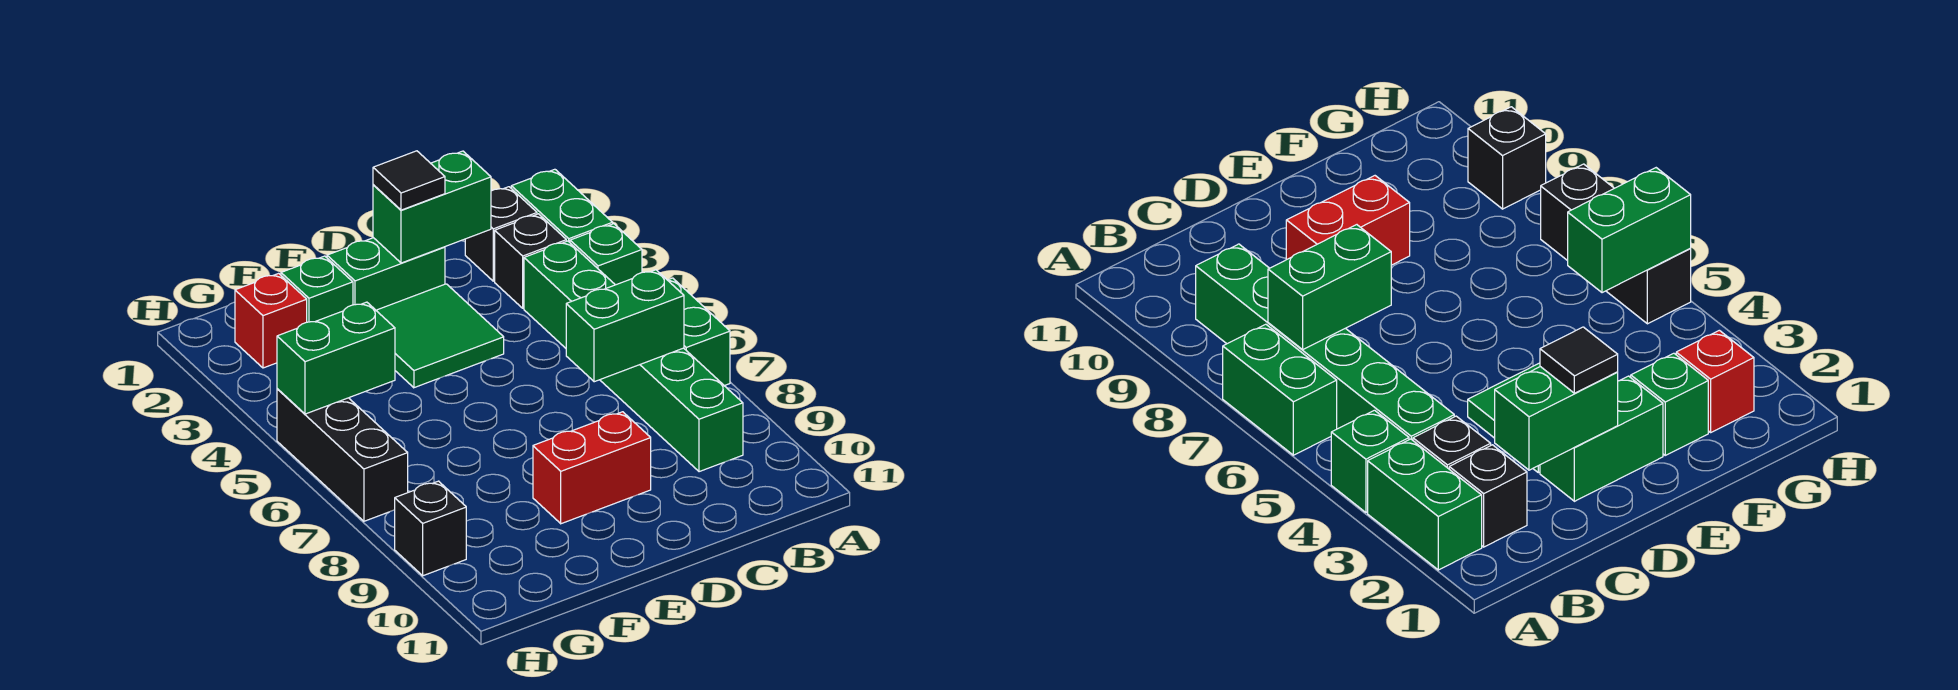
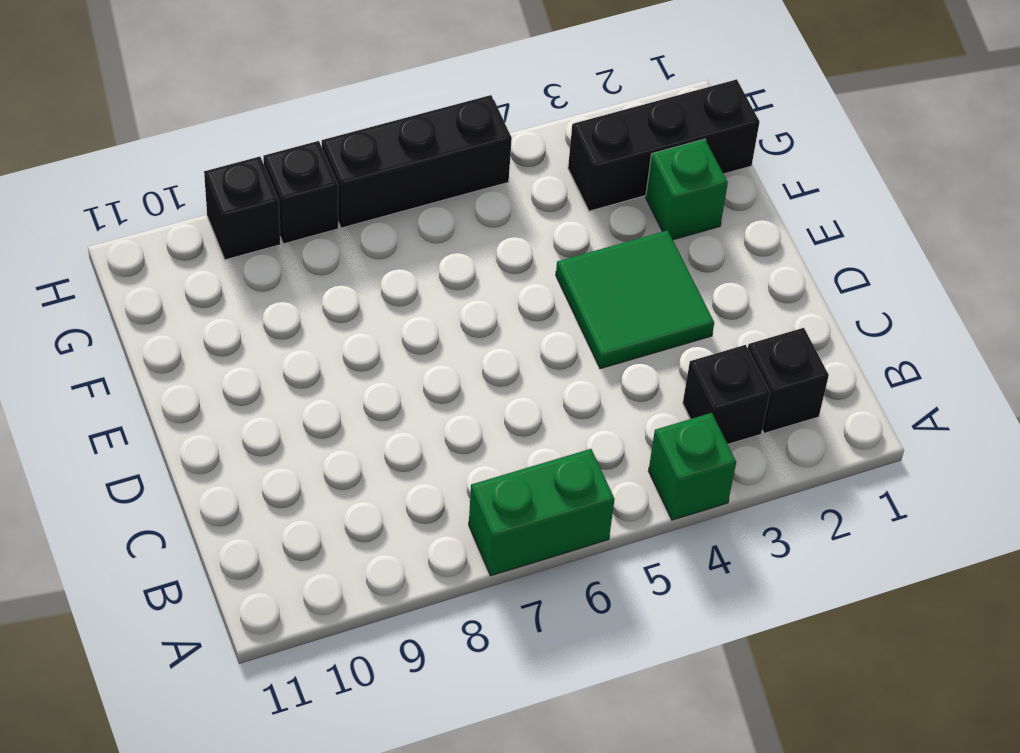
black brick G1:G3 level 1 -> red brick G2 level 1
black brick H8 level 1 -> none
none -> green brick A2:A3 level 1
none -> green brick B4:B9 level 1
none -> green brick D2:E2 level 1

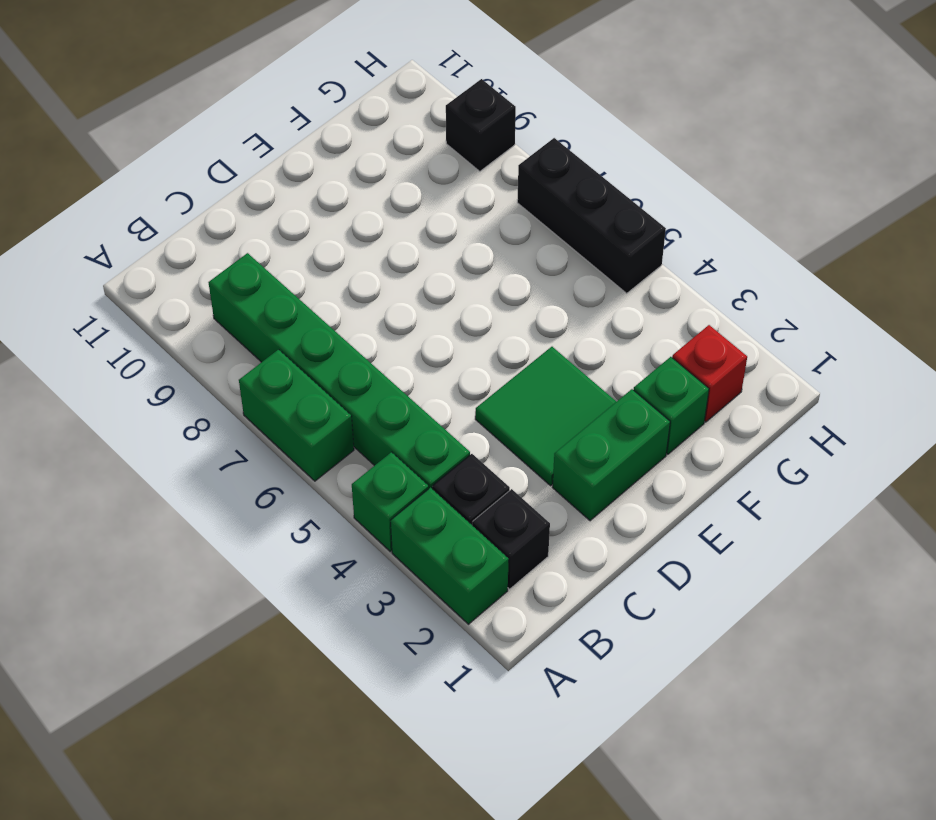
none -> red brick D9:E9 level 1
none -> green brick B7:C7 level 2
none -> green brick C2:D2 level 2

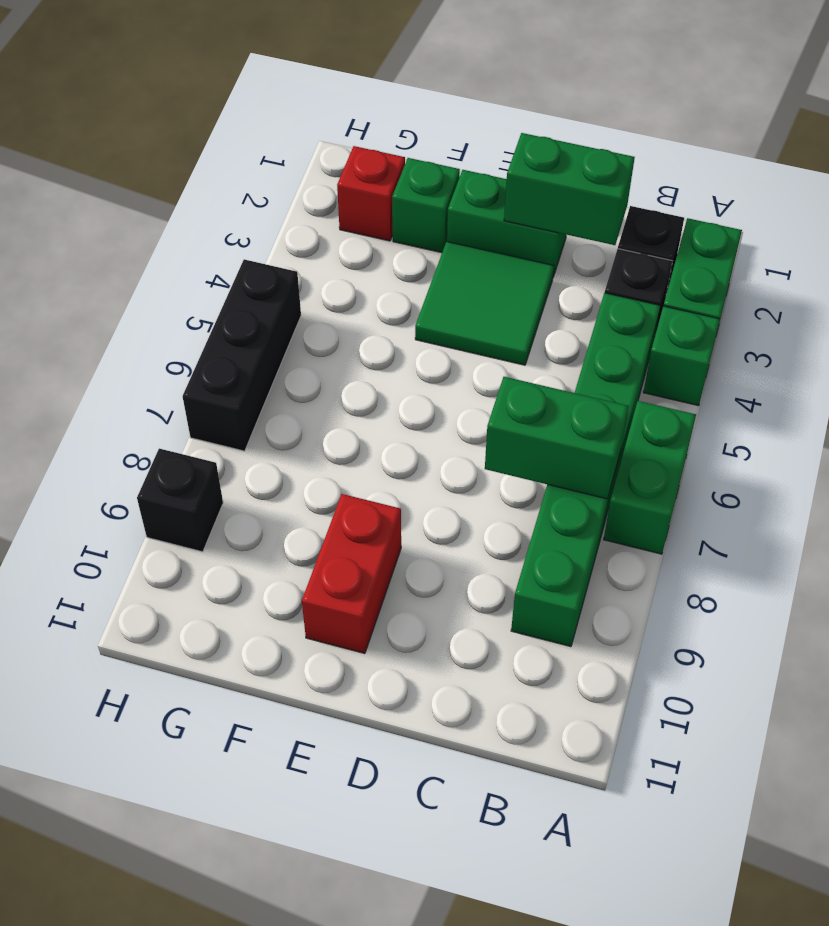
red brick E9:E10 level 1 -> red brick D9:E9 level 1
none -> green brick G5:H5 level 2
none -> black tile D2 level 3

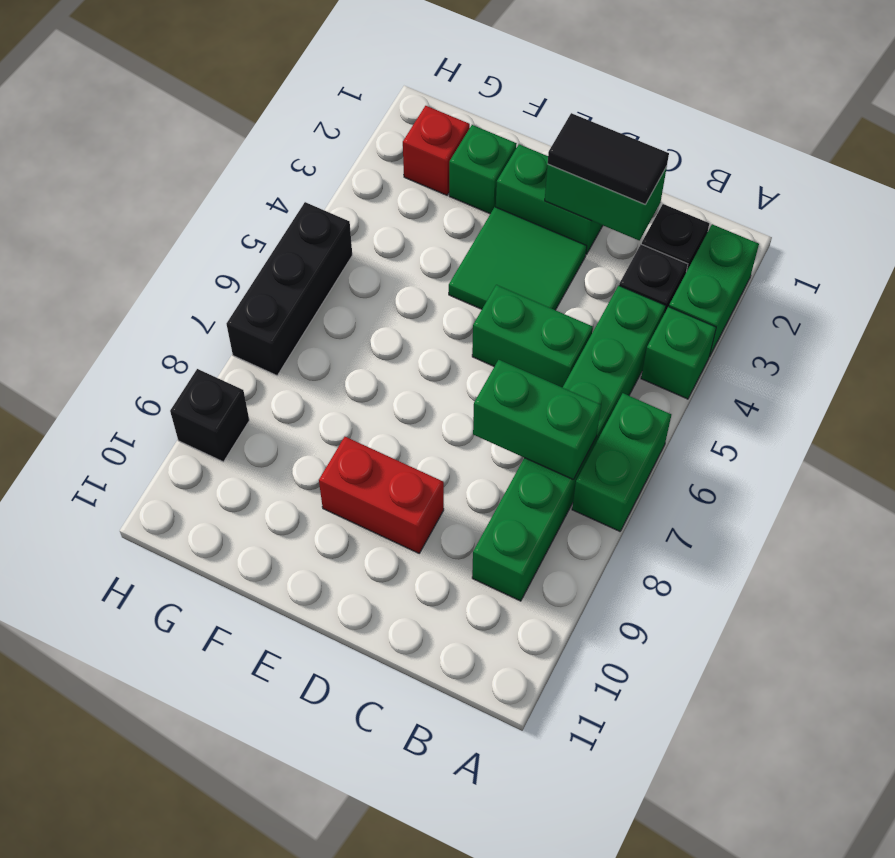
black tile C2:D2 level 3 -> black tile D2 level 3
green brick C5:D5 level 1 -> green brick G5:H5 level 2

